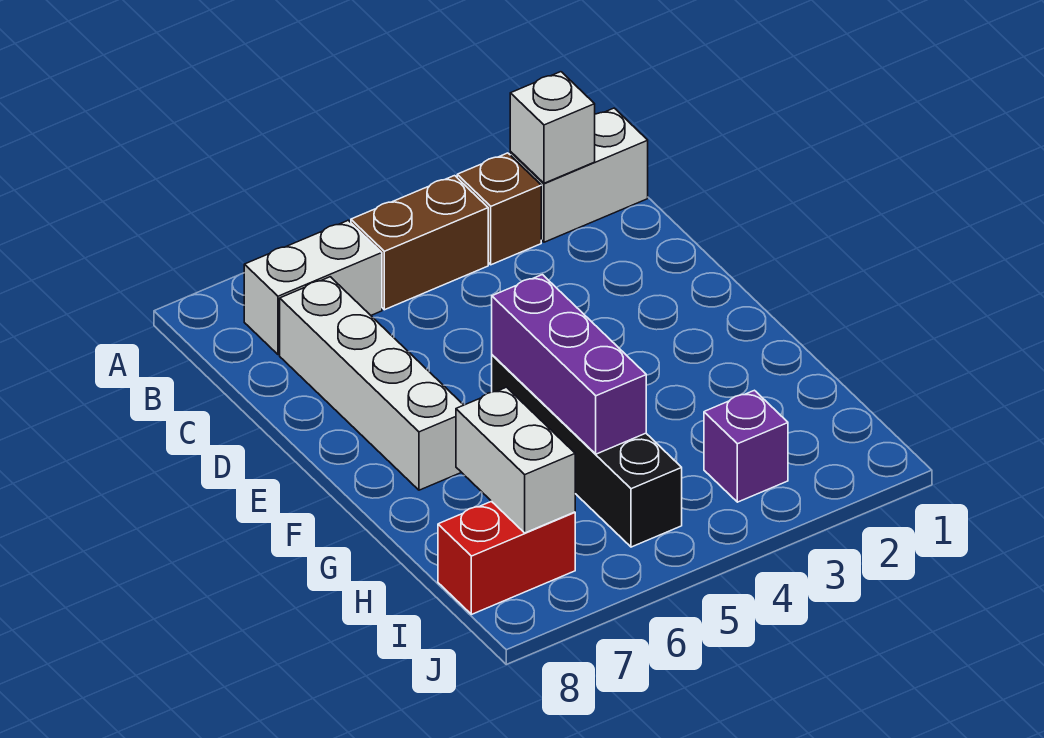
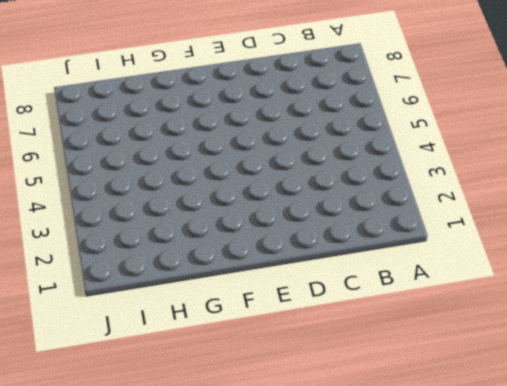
none -> white brick B1:B2 level 1
none -> brown brick B3 level 1

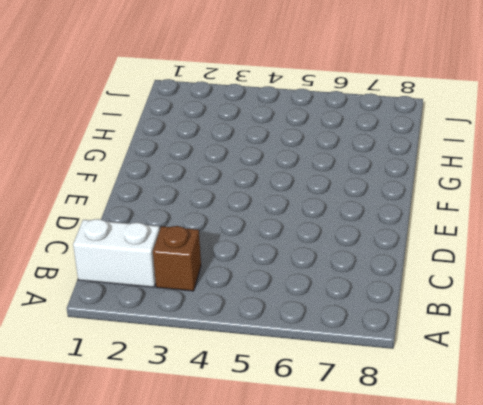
none -> brown brick B4:B5 level 1
none -> white brick B6:B7 level 1

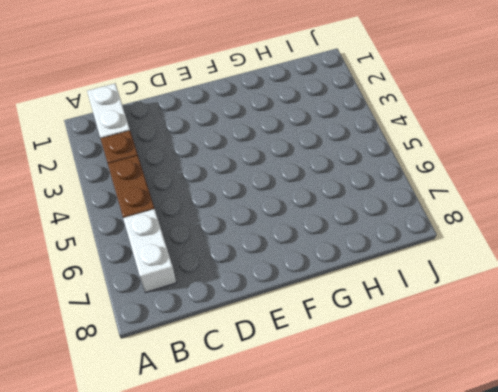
none -> white brick C7:F7 level 1
none -> black brick F5:I5 level 1

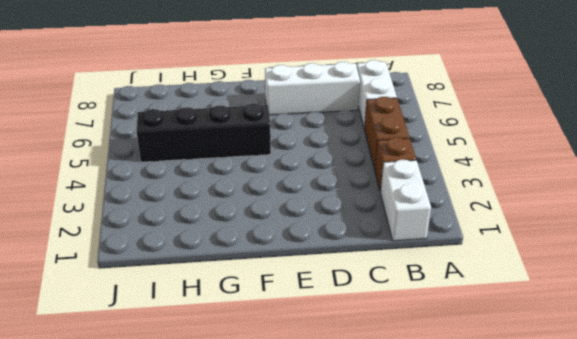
white brick C7:E7 level 1 -> white brick C7:F7 level 1
none -> purple brick I3 level 1
none -> red brick I7:I8 level 1

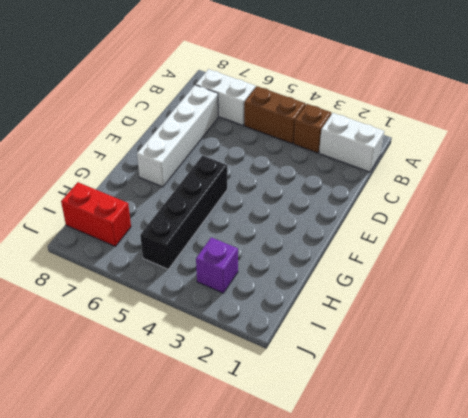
none -> white brick B2 level 2
none -> purple brick F5:H5 level 2

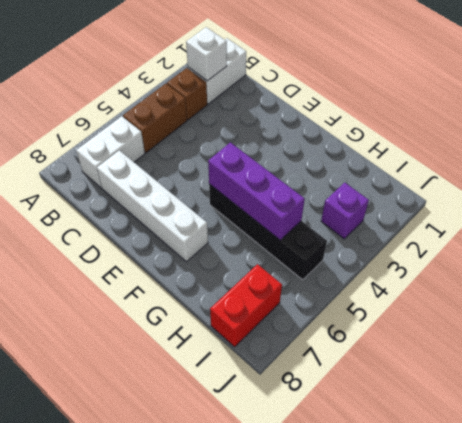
none -> white brick H7:I7 level 2

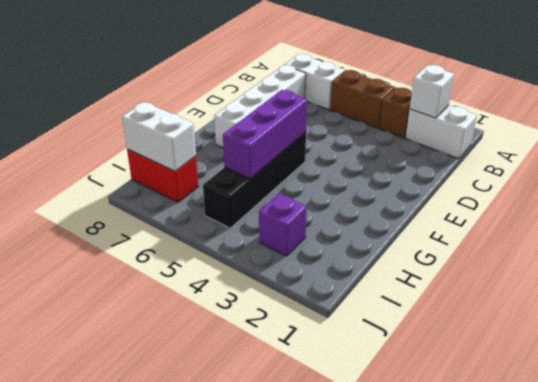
white brick I7:I8 level 2 -> white brick H7:I7 level 2

